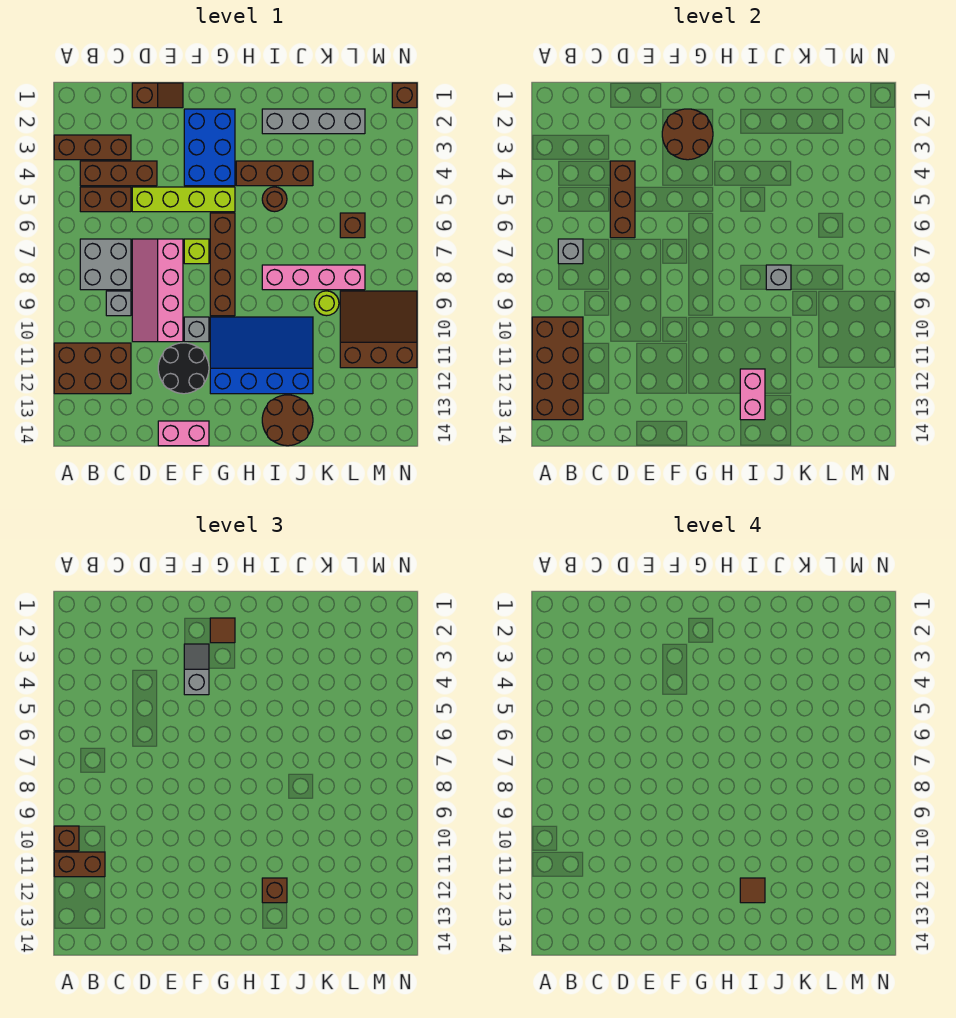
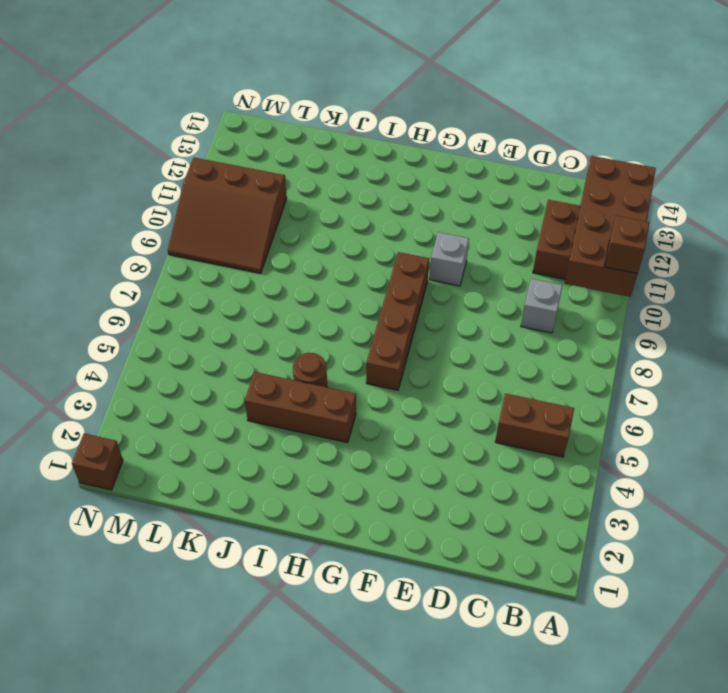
none -> brown brick A3:C3 level 1
none -> brown brick B4:D4 level 1
none -> grey brick B7:C8 level 1
none -> brown slope D1:E1 level 1 top D

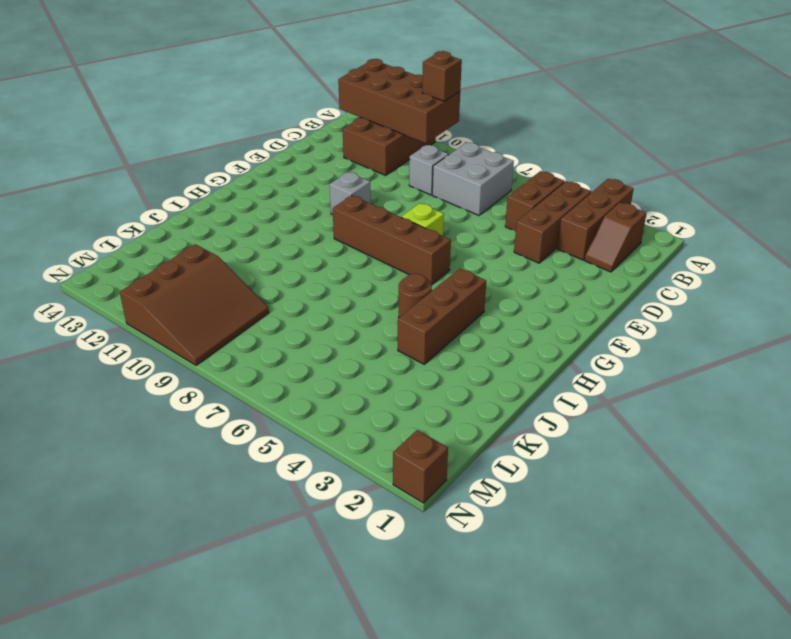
brown slope B2:C2 level 1 top B -> brown slope D1:E1 level 1 top D
none -> lime brick D5:G5 level 1
none -> pink slope D7:E10 level 1 top E
none -> black round brick E11:F12 level 1
none -> pink brick E14:F14 level 1

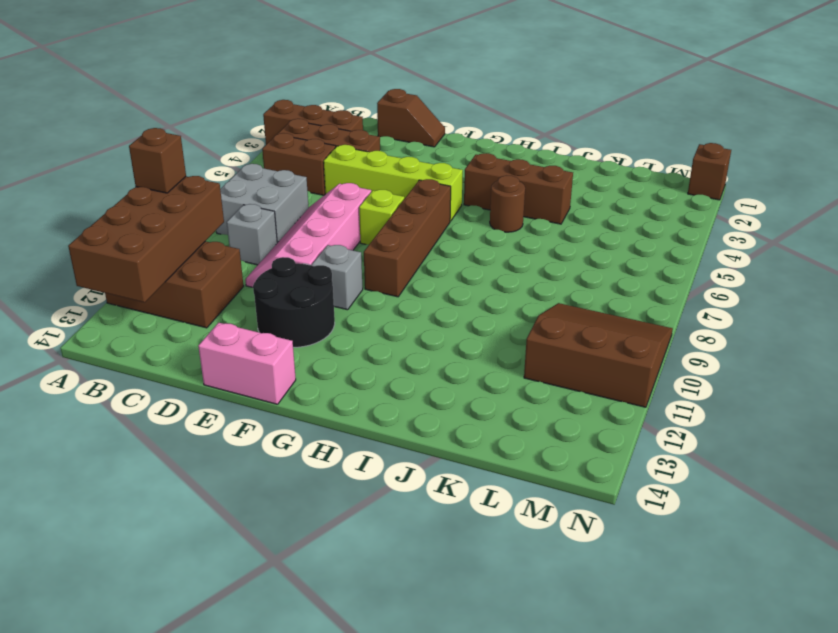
none -> blue brick F2:G4 level 1
none -> blue slope G10:J12 level 1 top 12
none -> grey brick I2:L2 level 1
none -> pink brick I8:L8 level 1

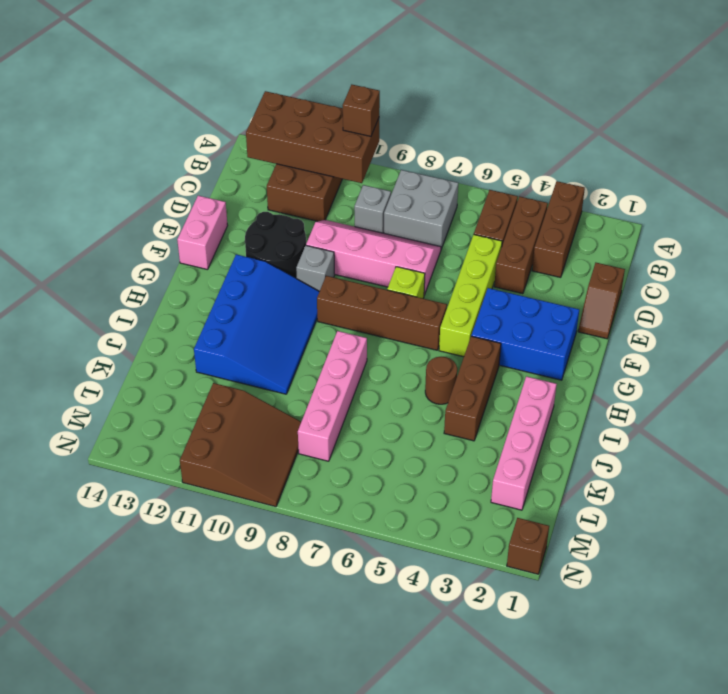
pink brick I2:L2 level 1 -> grey brick I2:L2 level 1
none -> brown round brick I13:J14 level 1
none -> lime round brick K9 level 1
none -> brown brick L6 level 1
none -> grey brick B7 level 2

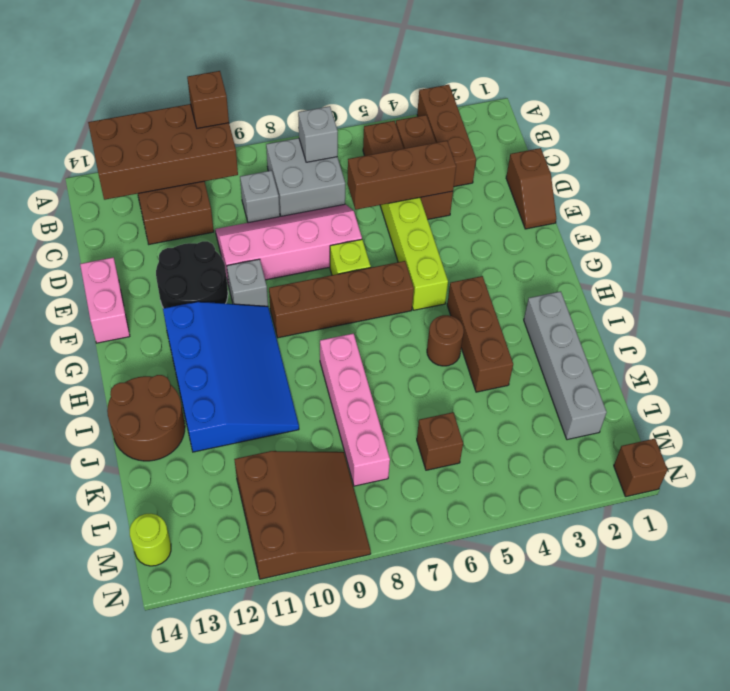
lime round brick M14 level 1 -> lime round brick K9 level 1
none -> blue brick F2:G4 level 1
none -> brown round brick F2:G3 level 2
none -> pink brick I12:I13 level 2
none -> grey brick J8 level 2

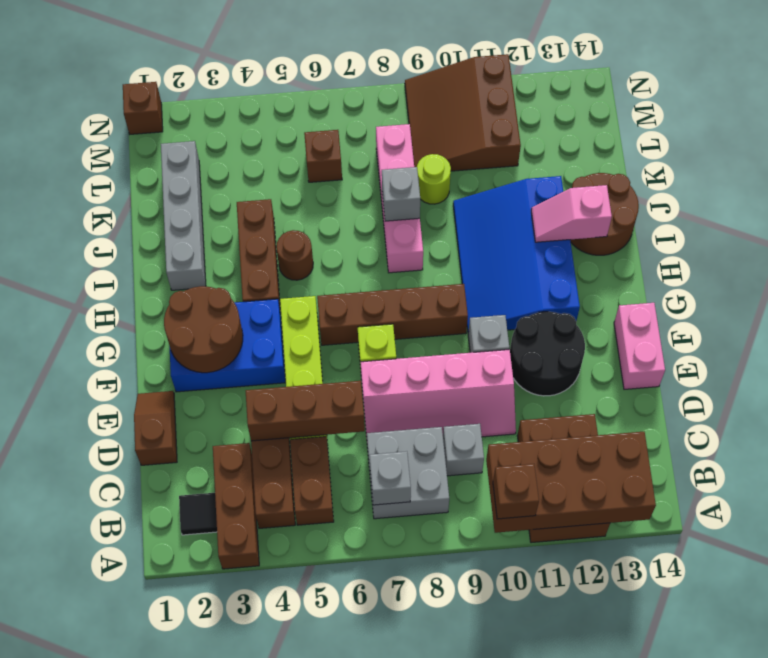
black tile B2 level 1 -> none
pink slope I12:I13 level 2 top 13 -> pink brick I12:I13 level 2
none -> brown brick A11:B11 level 3
none -> grey slope F3:F4 level 3 top 4
none -> brown tile G2 level 3
none -> brown brick I12 level 3

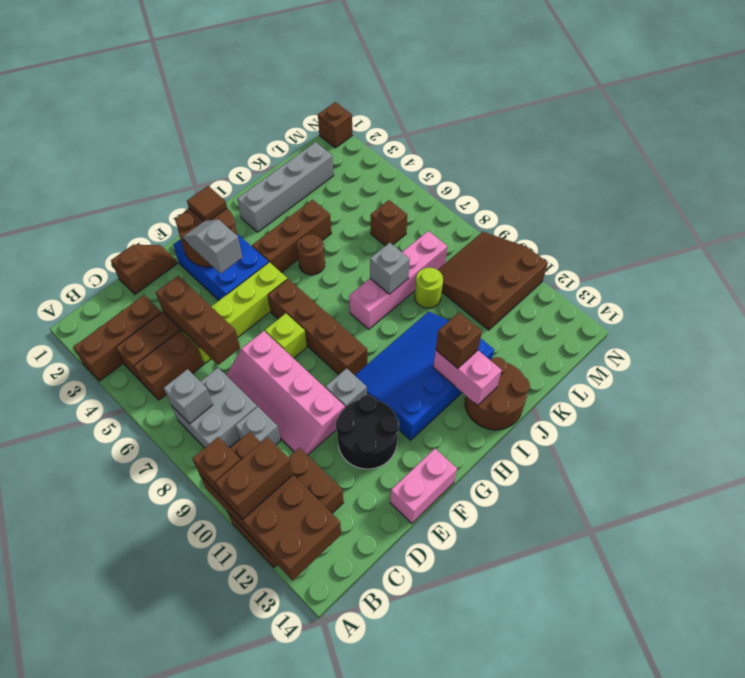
none -> brown tile I12 level 4

